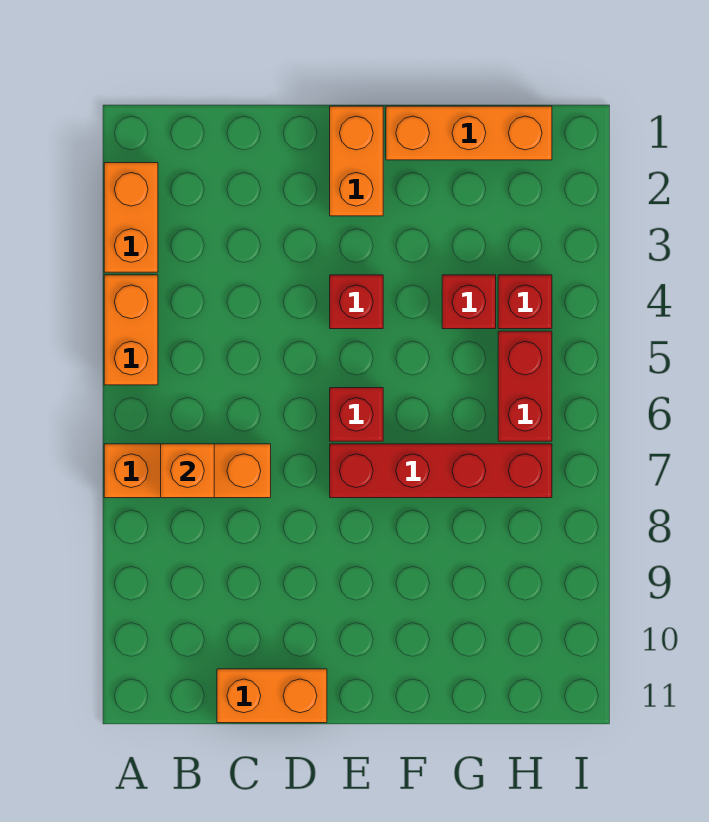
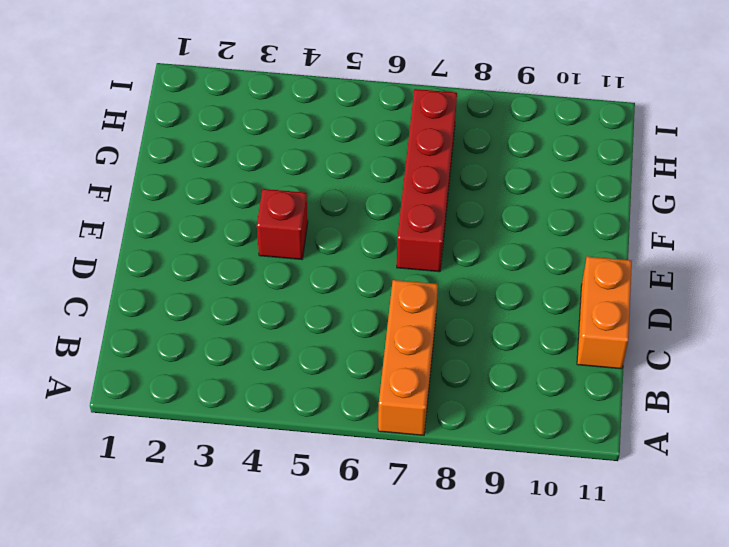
none -> orange brick A2:A3 level 1
none -> orange brick A4:A5 level 1
none -> orange brick E1:E2 level 1

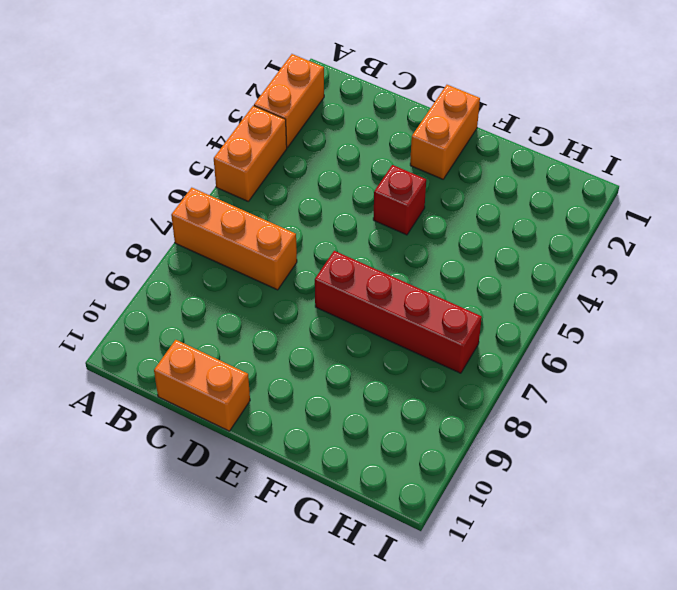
none -> red brick E6 level 1
none -> orange brick F1:H1 level 1
none -> red brick G4 level 1

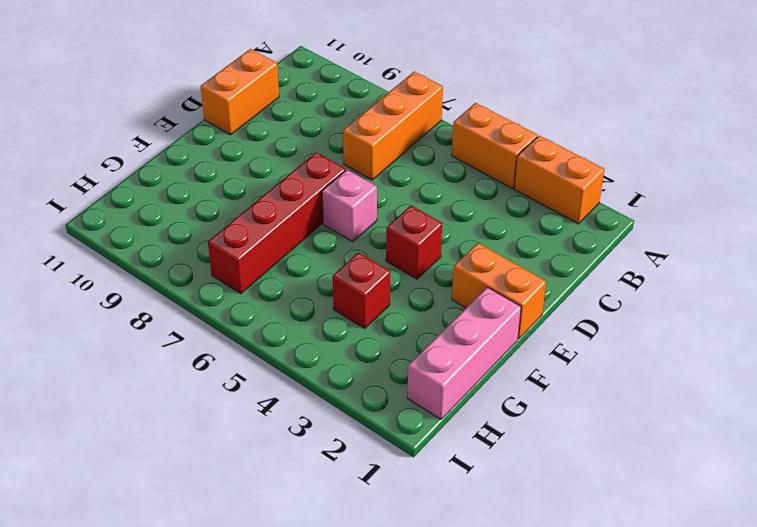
pink brick E6 level 1 -> red brick E6 level 1
pink brick F1:H1 level 1 -> orange brick F1:H1 level 1
none -> red brick H4 level 1
none -> red brick H5:H6 level 1
none -> orange brick B7 level 2

